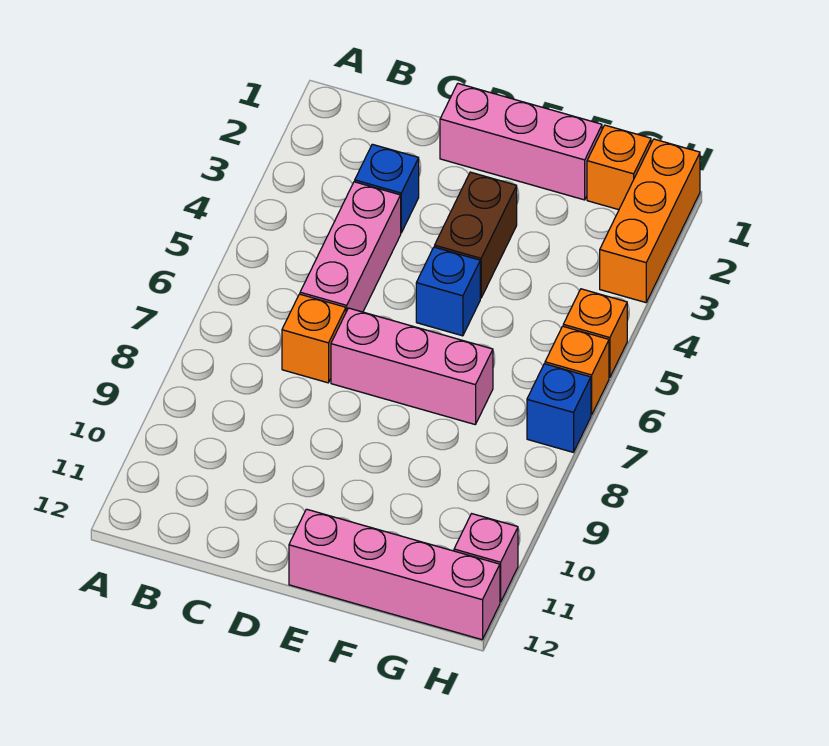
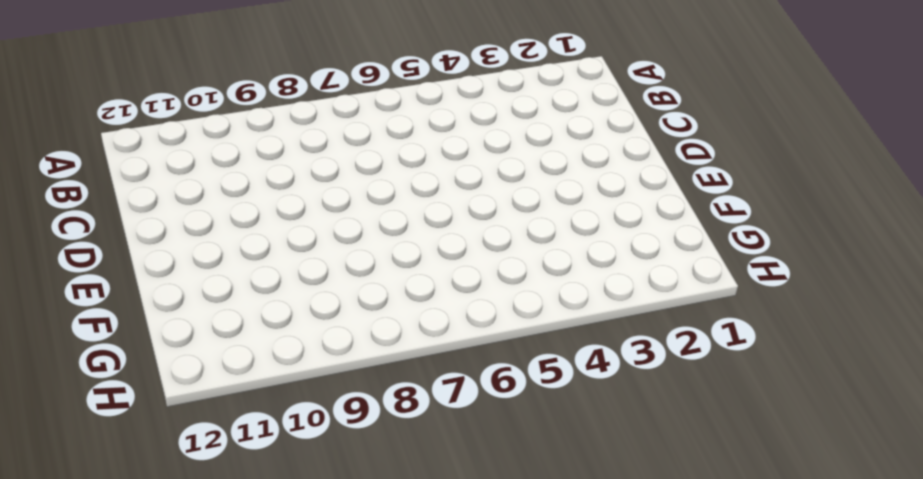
none -> blue brick C3 level 1
none -> pink brick C4:C6 level 1
none -> orange brick C7 level 1

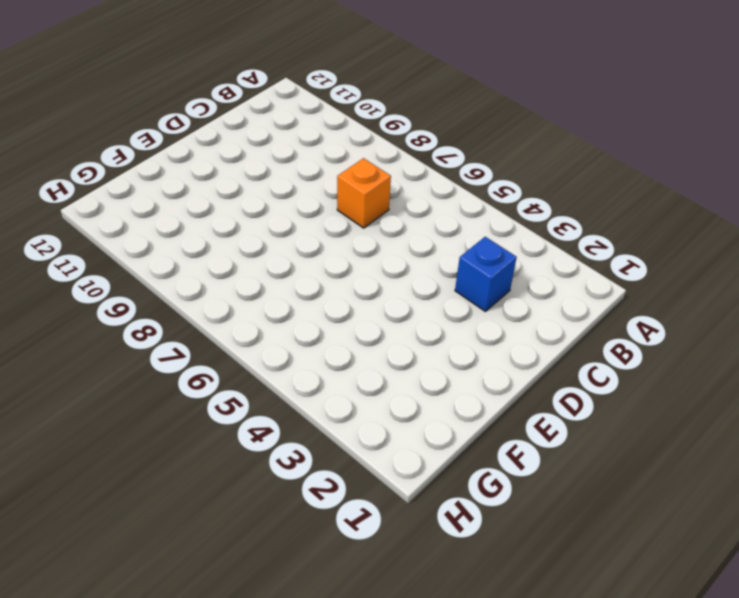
none -> pink brick C4:C6 level 1
none -> pink brick D1:F1 level 1
none -> pink brick D7:F7 level 1

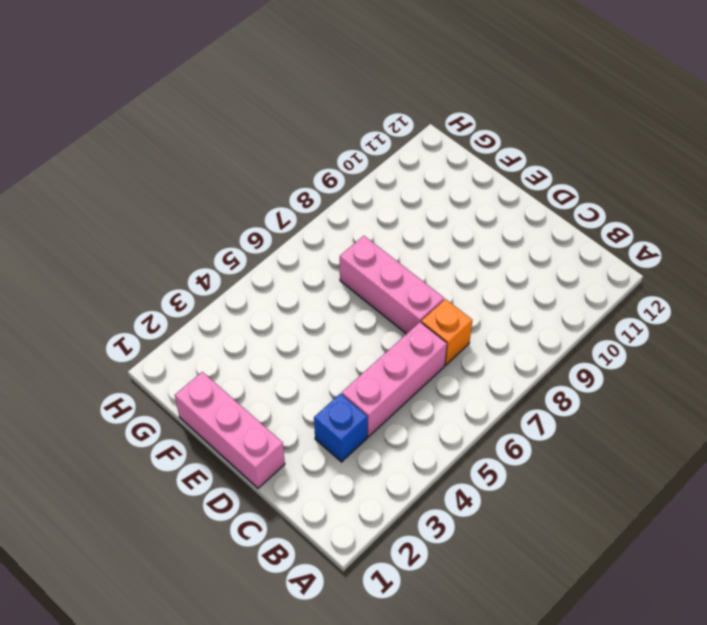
none -> brown brick E3:E4 level 1
none -> blue brick E5 level 1
none -> pink brick E12:H12 level 1

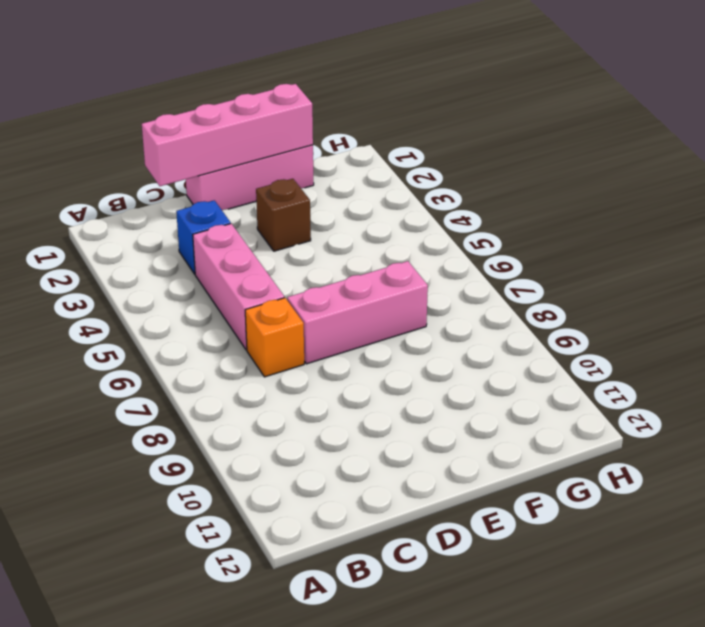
pink brick C1:F1 level 2 -> pink brick E12:H12 level 1
brown brick E3 level 1 -> brown brick E3:E4 level 1
none -> blue brick E5 level 1
none -> orange brick G1 level 1
none -> orange brick H1:H3 level 1

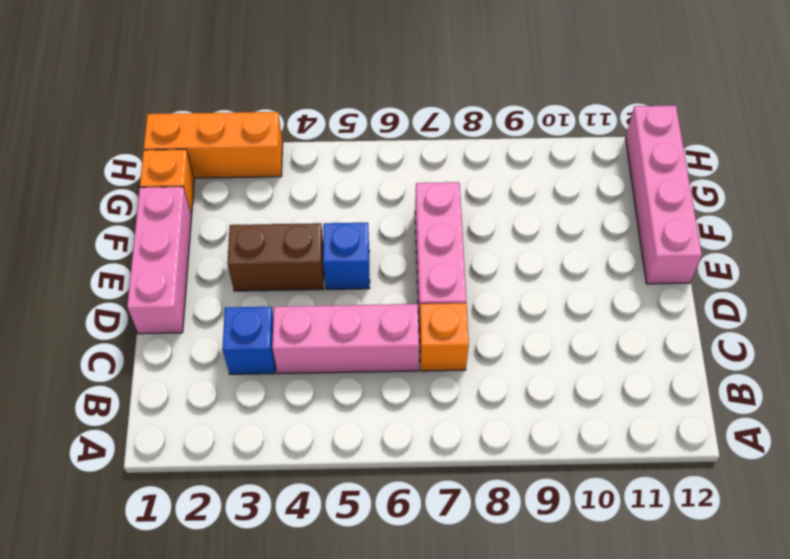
none -> orange brick H5 level 1
none -> orange brick H6 level 1
none -> blue brick H7 level 1

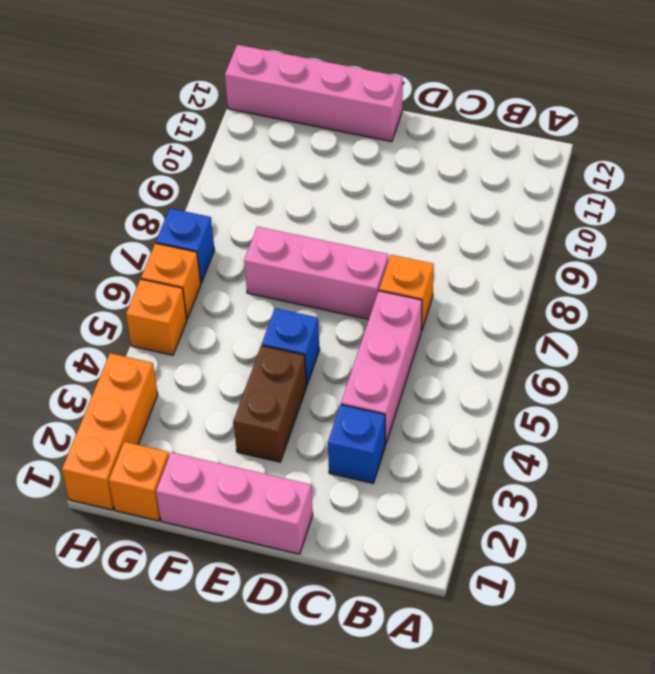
none -> pink brick H11 level 1

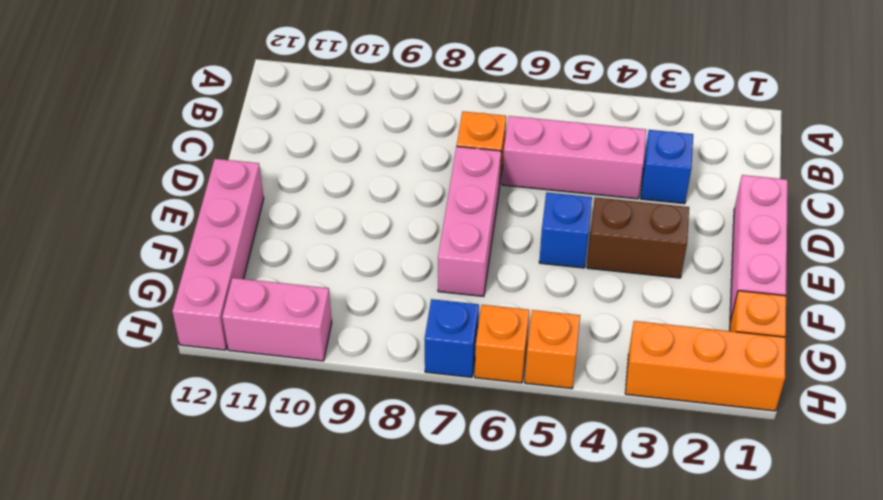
pink brick H10:H11 level 1 -> pink brick H11 level 1

